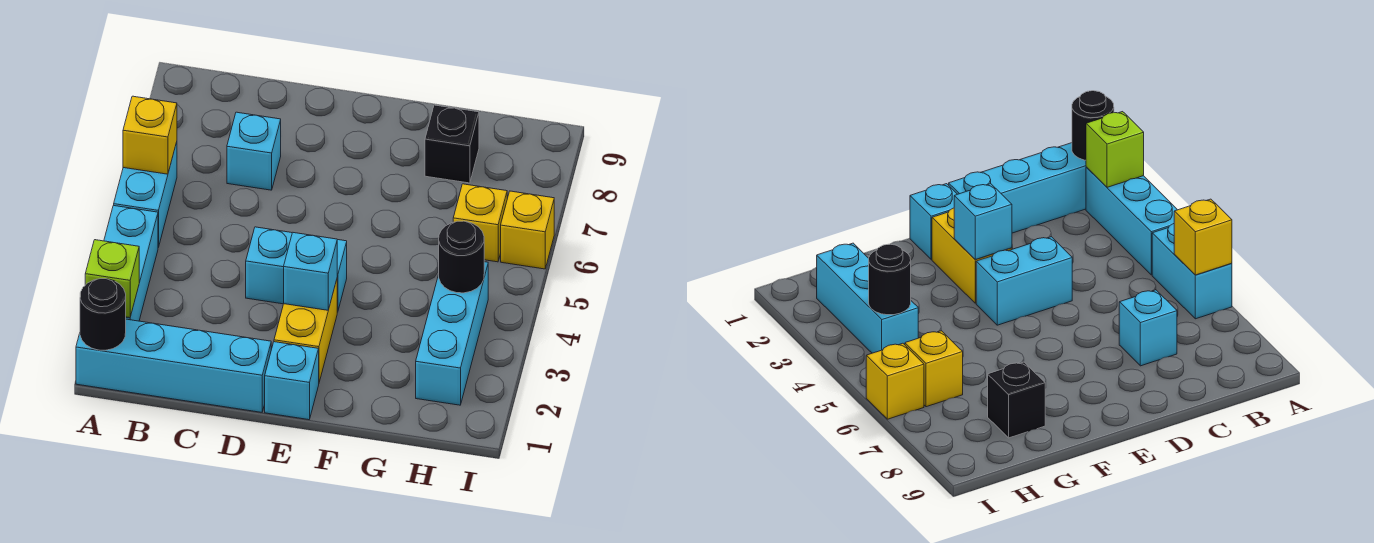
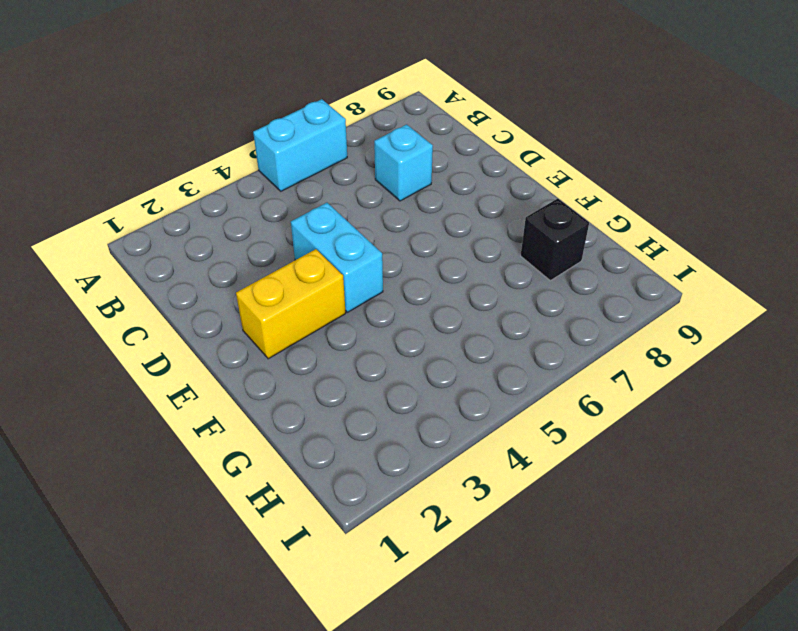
none -> cyan brick A1:D1 level 1
none -> cyan brick A2:A4 level 1
none -> cyan brick E1 level 1

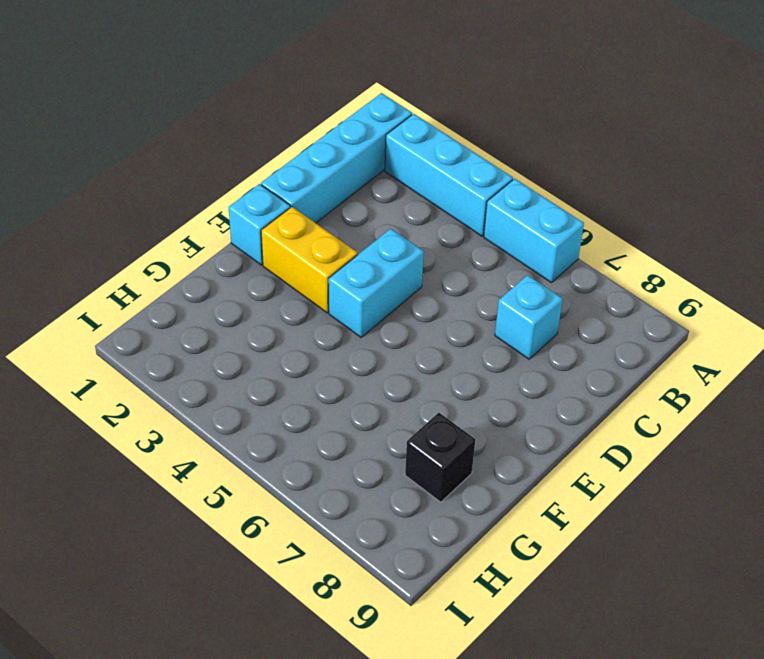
none -> cyan brick H2:H4 level 1
none -> yellow brick H6 level 1
none -> yellow brick I6 level 1

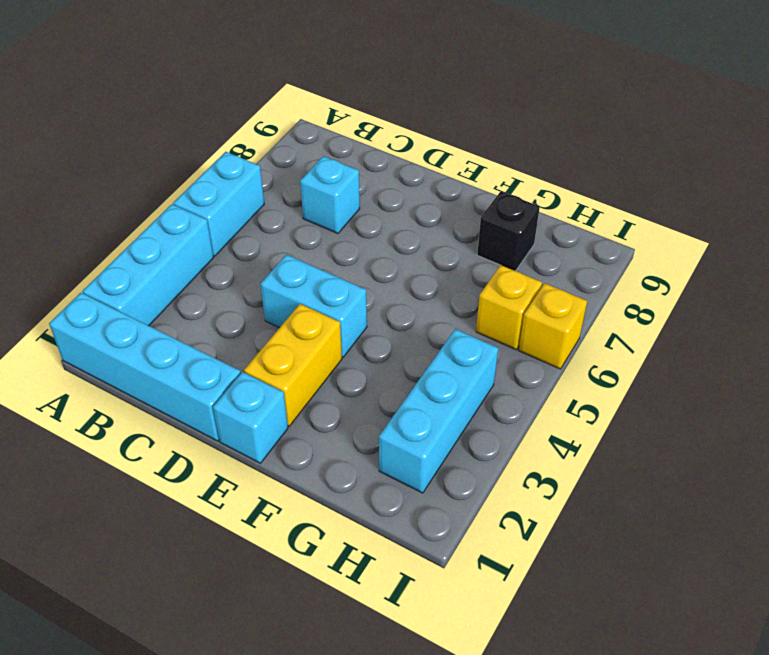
none -> black round brick A1 level 2
none -> lime brick A2 level 2
none -> yellow brick A6 level 2

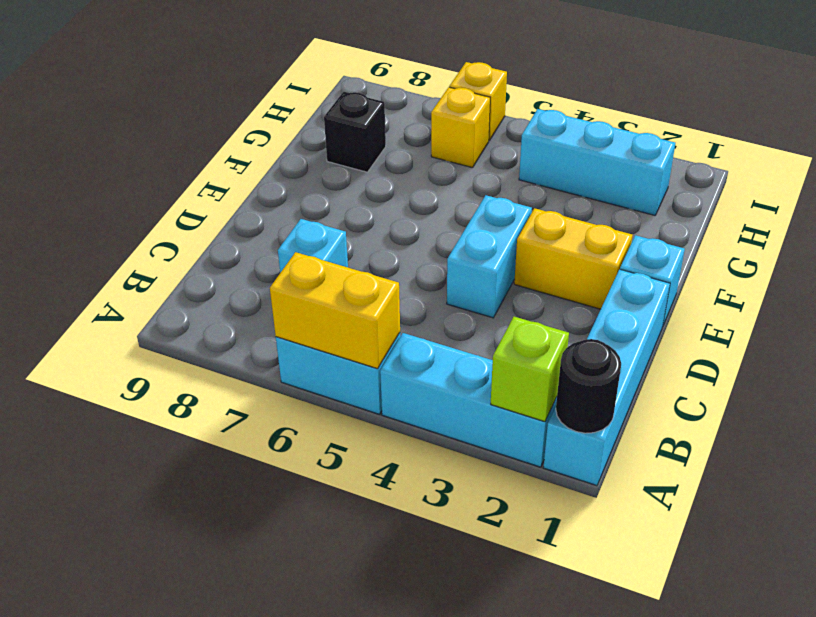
yellow brick A5:A6 level 2 -> yellow brick A6 level 2
none -> cyan brick E3 level 2
none -> black round brick H4 level 2

